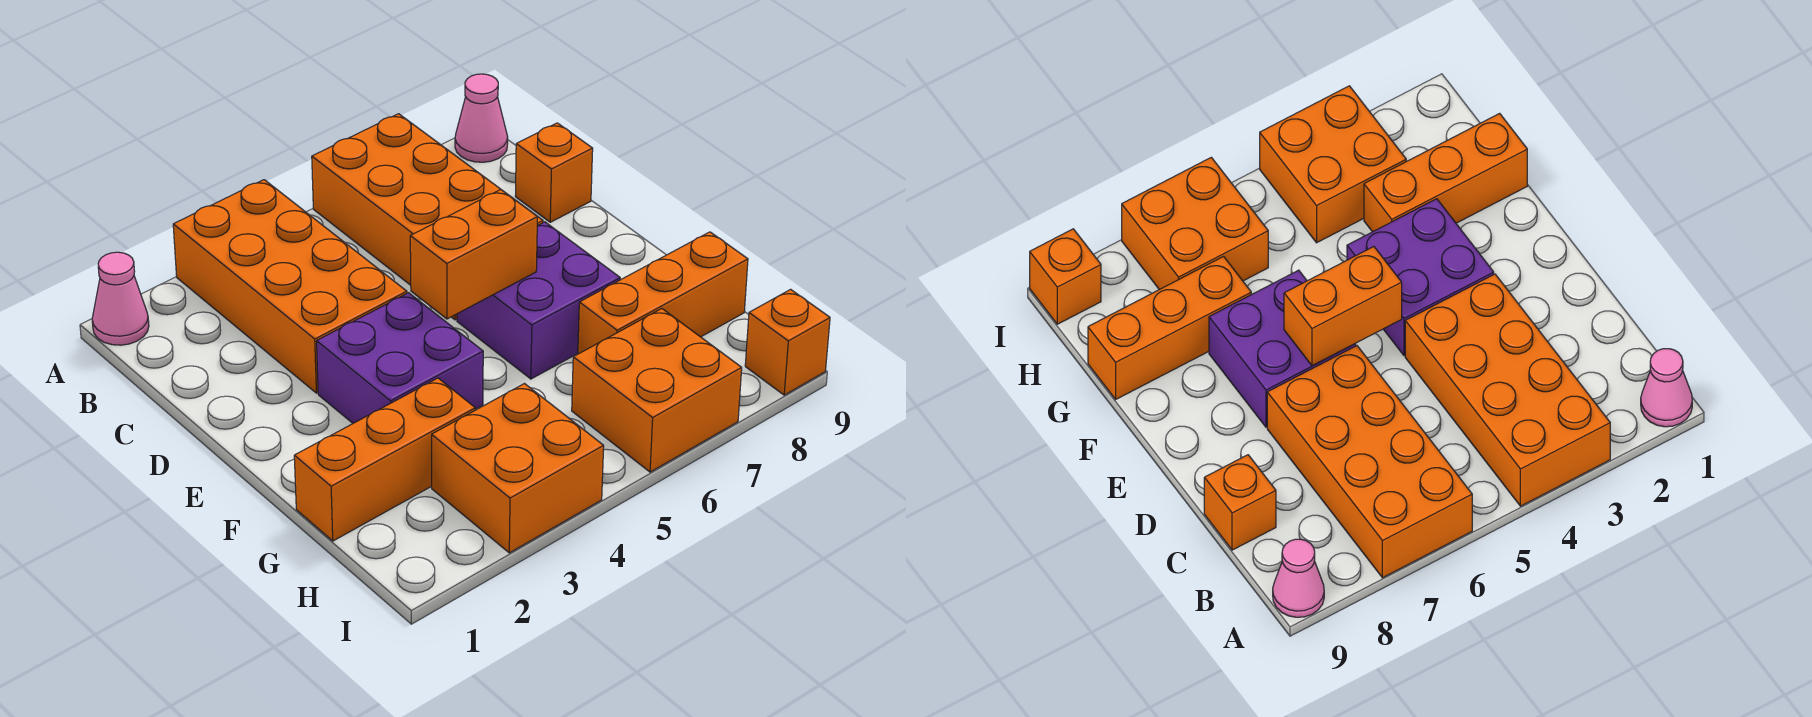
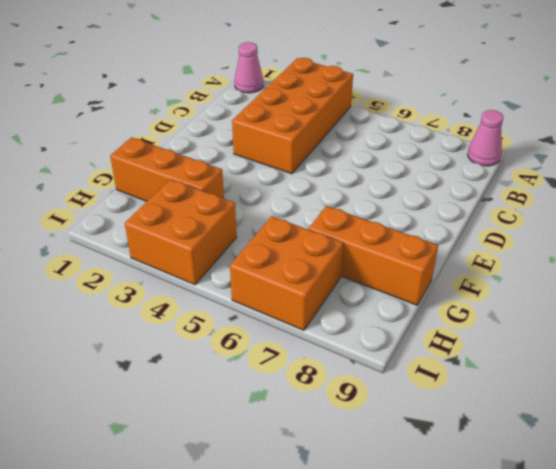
none -> orange brick A6:D7 level 1
none -> orange brick C9 level 1
none -> purple brick E3:F4 level 1

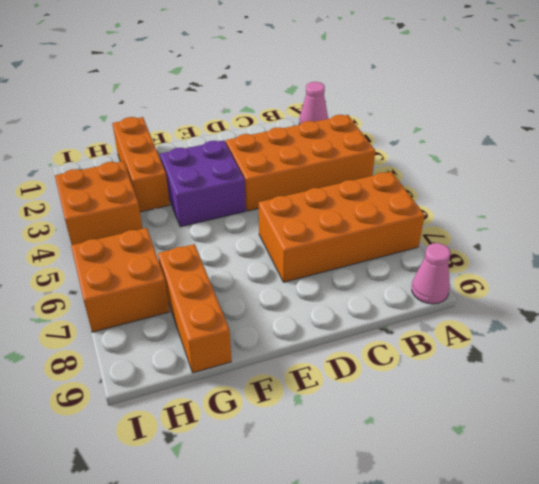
none -> orange brick C9 level 1
none -> purple brick E6:F7 level 1
none -> orange brick I9 level 1

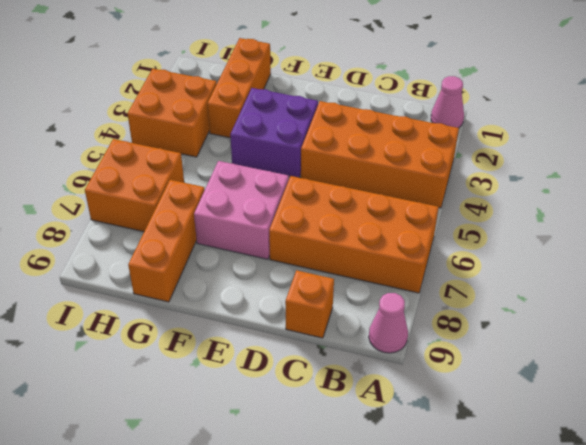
pink brick E6:F7 level 1 -> purple brick E6:F7 level 1
none -> orange brick I9 level 1
none -> orange brick E5:E6 level 2

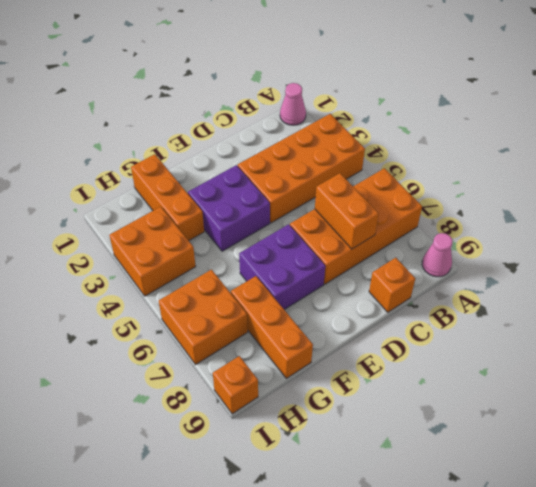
orange brick C6:C7 level 2 -> orange brick E5:E6 level 2

